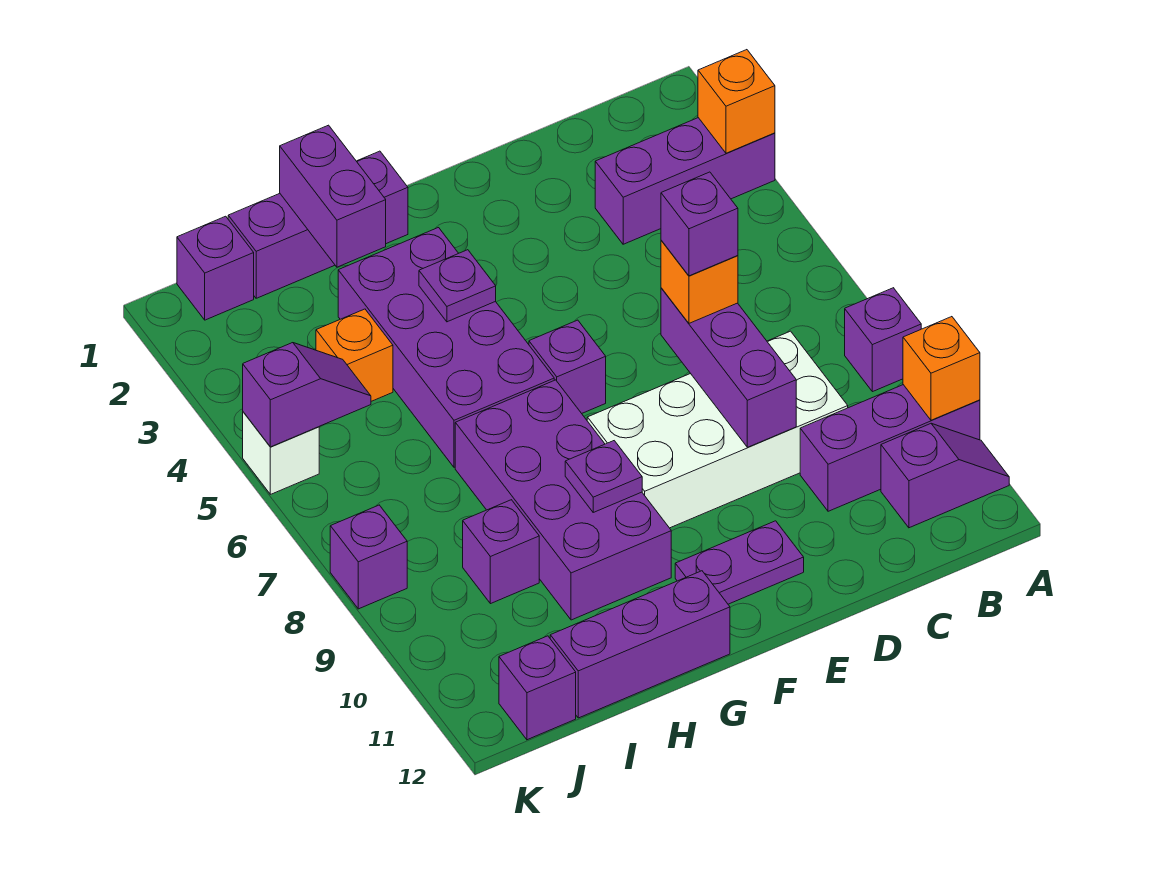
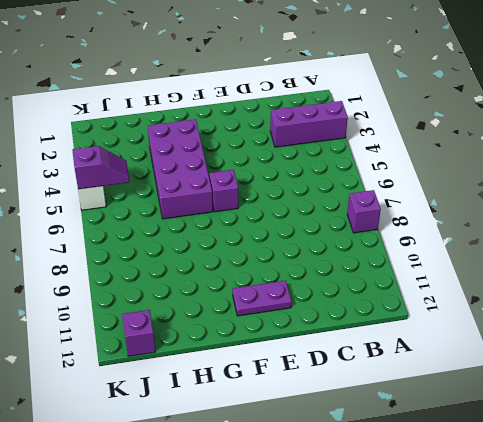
none -> purple brick A10:C10 level 1
none -> purple slope A11:B11 level 1 top B
none -> white brick C8:F9 level 1

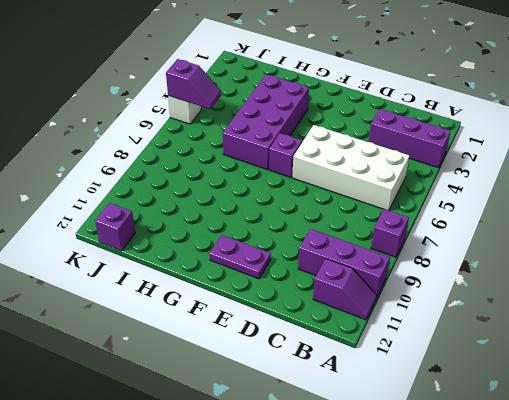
white brick B5:E6 level 1 -> white brick C8:F9 level 1
none -> purple brick G1:I1 level 1
none -> purple brick G7:H10 level 1
none -> purple brick G12:I12 level 1

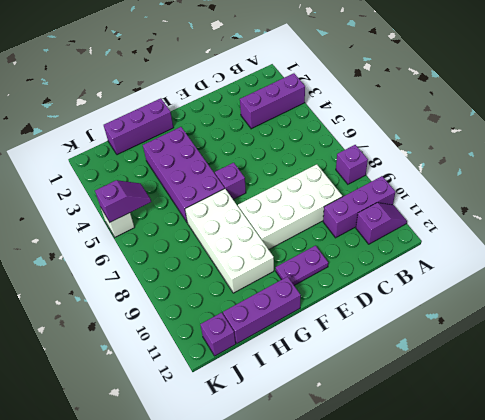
white brick G7:H10 level 1 -> purple brick G7:H10 level 1
none -> orange brick I4 level 1
none -> purple brick I9 level 1
none -> purple brick J1 level 1

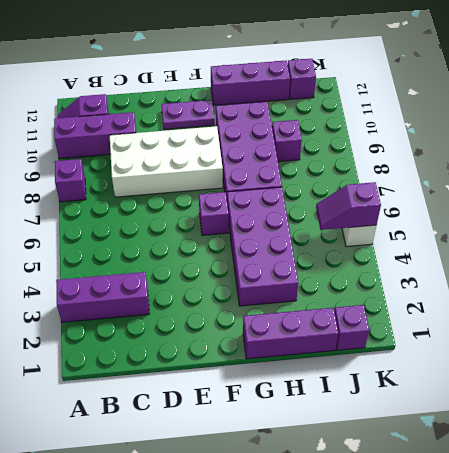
none -> orange brick I4 level 1
none -> purple brick K8 level 1
none -> orange brick A3 level 2

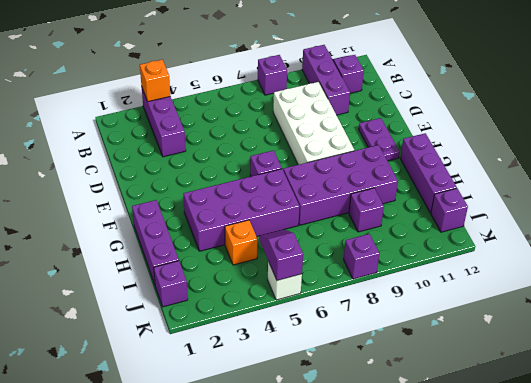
none -> orange brick A10 level 2
none -> purple brick D7:D9 level 2
none -> purple plate G4 level 2

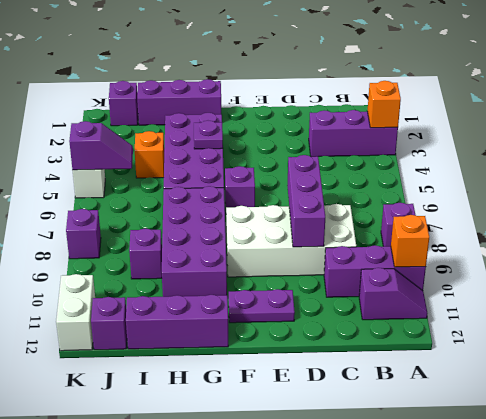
white brick K11:K12 level 1 -> none
none -> purple plate G9 level 2
none -> purple brick H1:H2 level 2
none -> orange brick D7 level 3

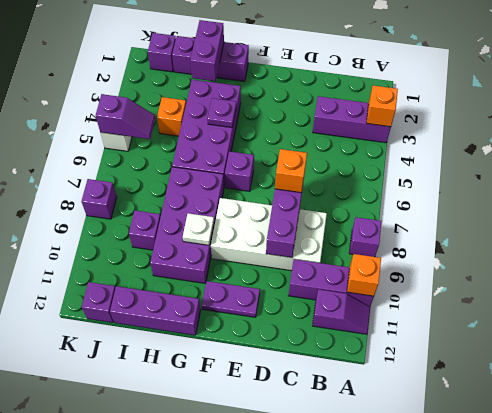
white plate G9 level 2 -> purple plate G9 level 2
none -> purple brick D7 level 4

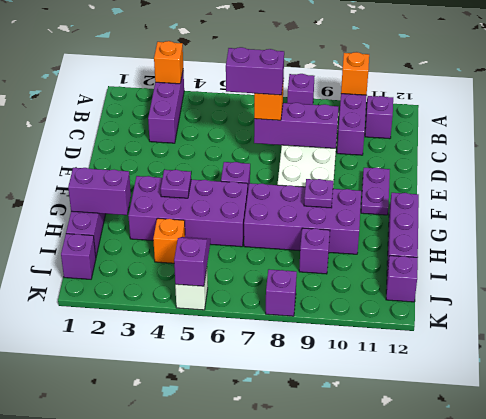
purple brick D6:D7 level 4 -> purple brick D7 level 4

